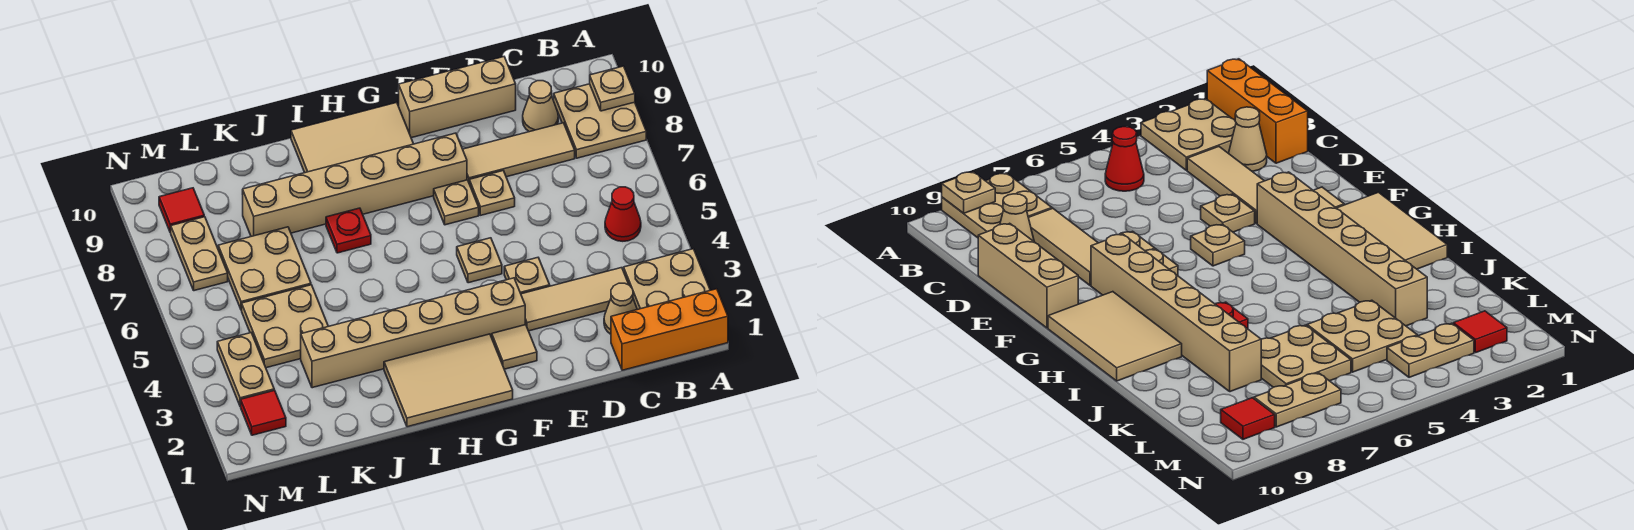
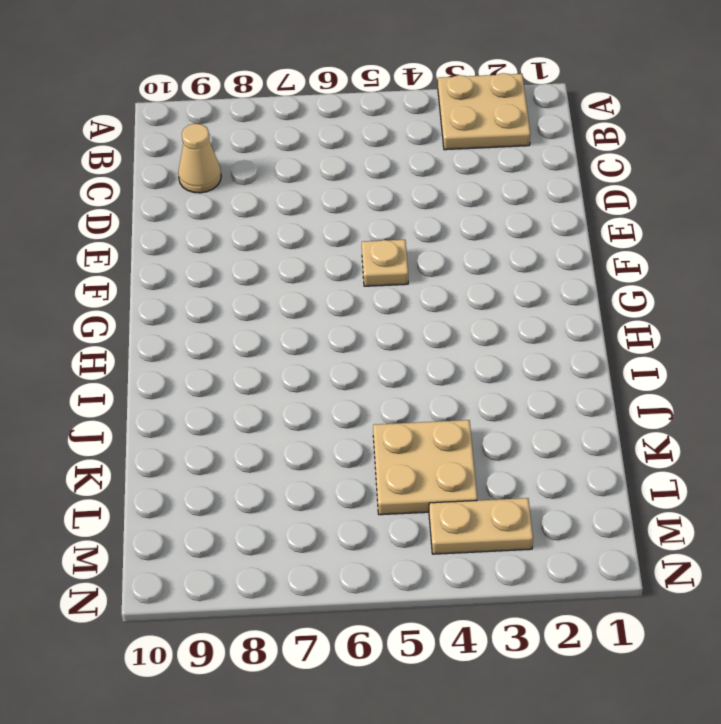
none -> orange brick A1:C1 level 1
none -> tan plate A8:B9 level 1
none -> red cone B5 level 1

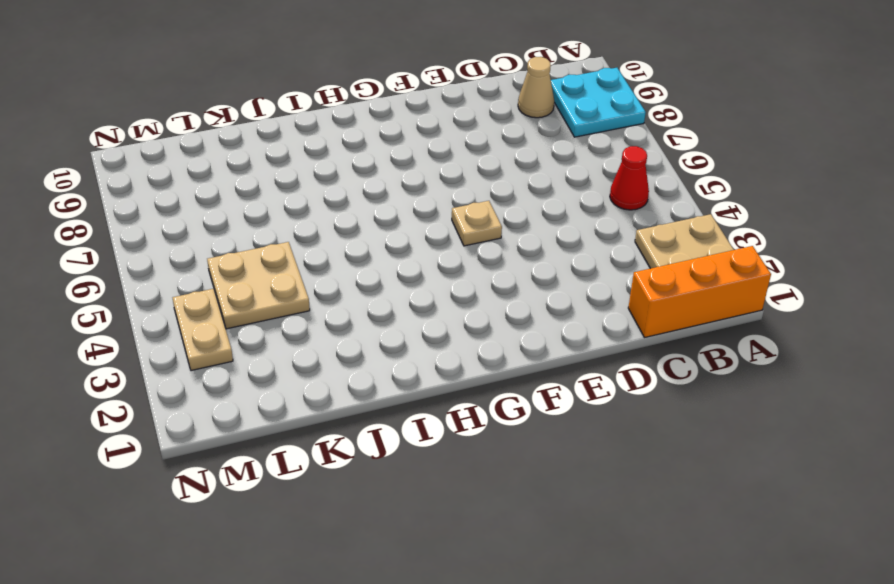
cyan plate A8:B9 level 1 -> tan plate A8:B9 level 1
none -> tan cone C2 level 1
none -> tan tile C3:E3 level 1
none -> tan tile C8:E8 level 1

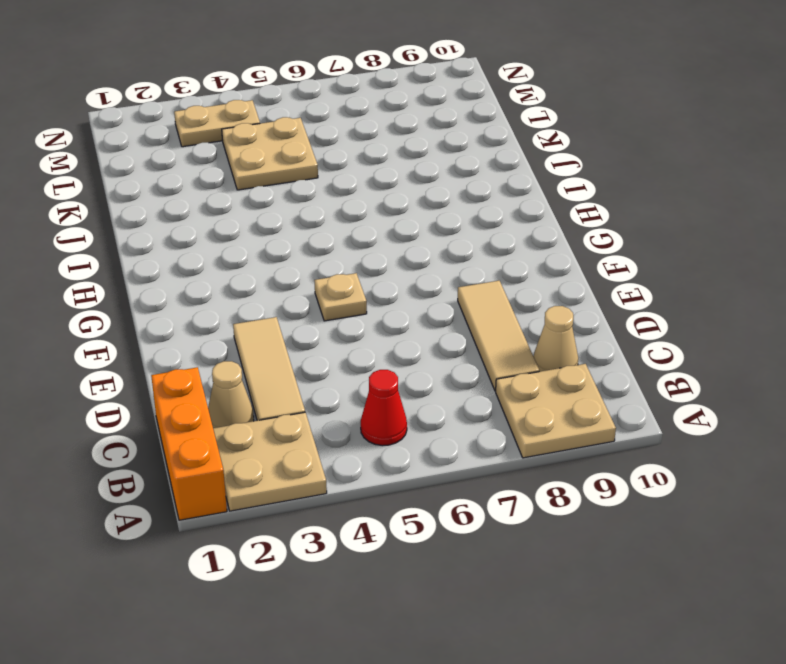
none -> tan brick D10:F10 level 1
none -> tan plate E4 level 1
none -> tan plate E7 level 1

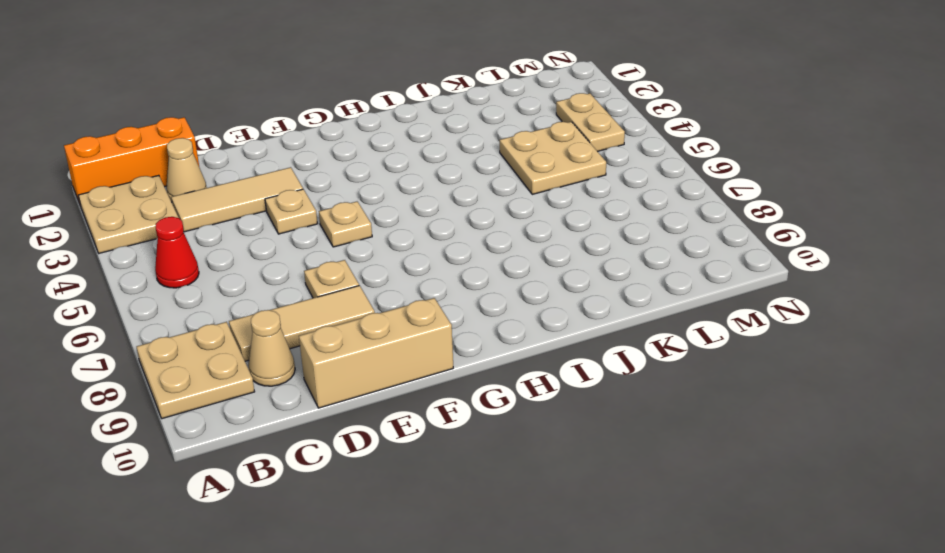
none -> tan tile F2 level 1
none -> tan brick F3:K3 level 1
none -> tan plate F7 level 1

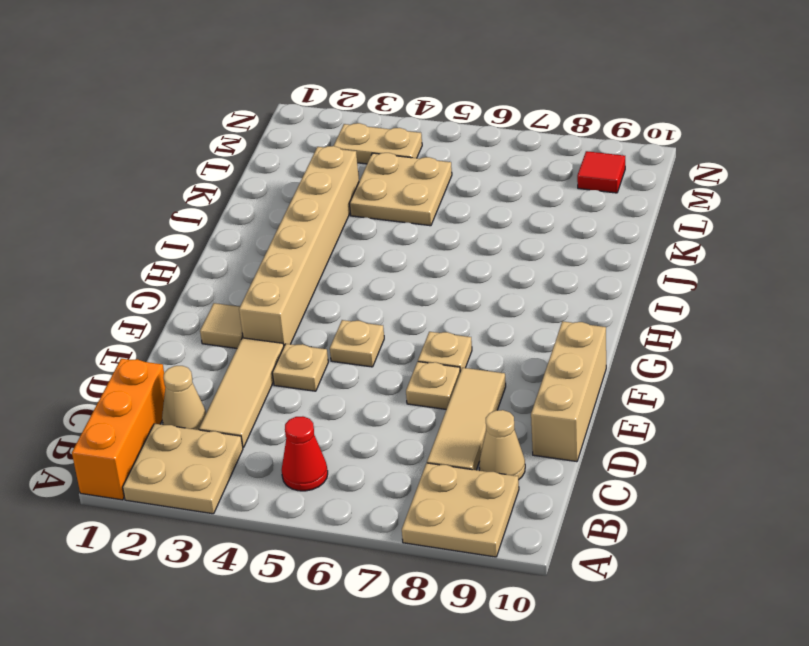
none -> tan brick F8:K8 level 1
none -> tan tile G1:I2 level 1
none -> tan tile G9:I10 level 1

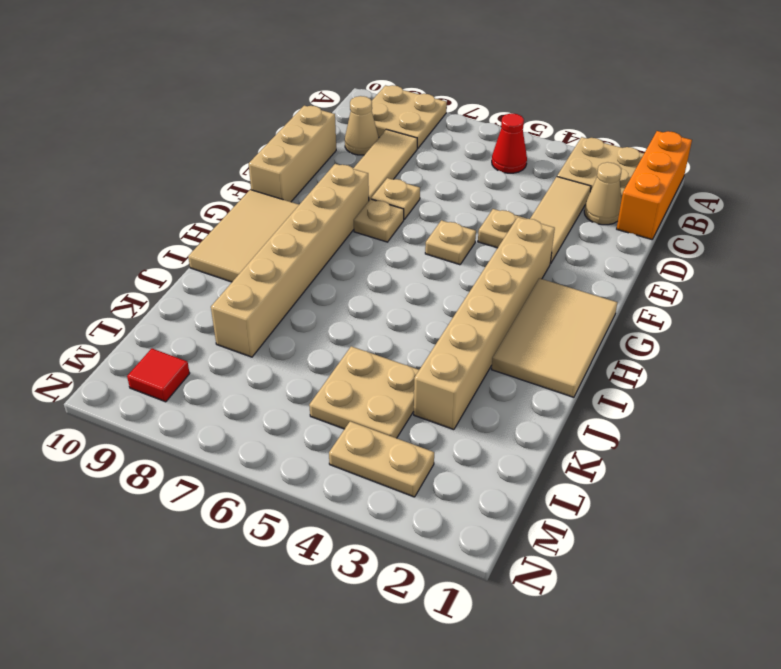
none -> tan tile F2 level 1
none -> red plate I7 level 1
none -> tan plate K6:L7 level 1

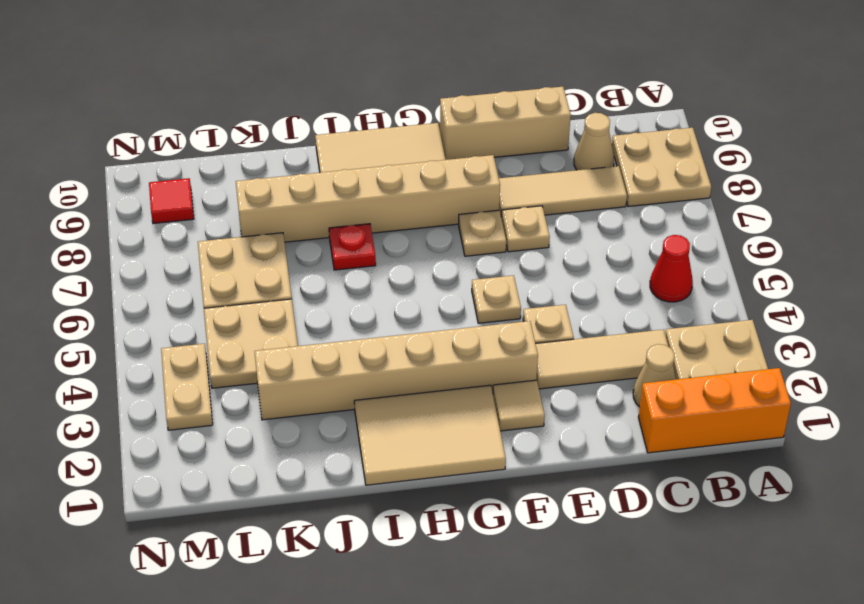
none -> red tile M2 level 1
none -> tan plate M7:M8 level 1
none -> tan plate A9 level 2

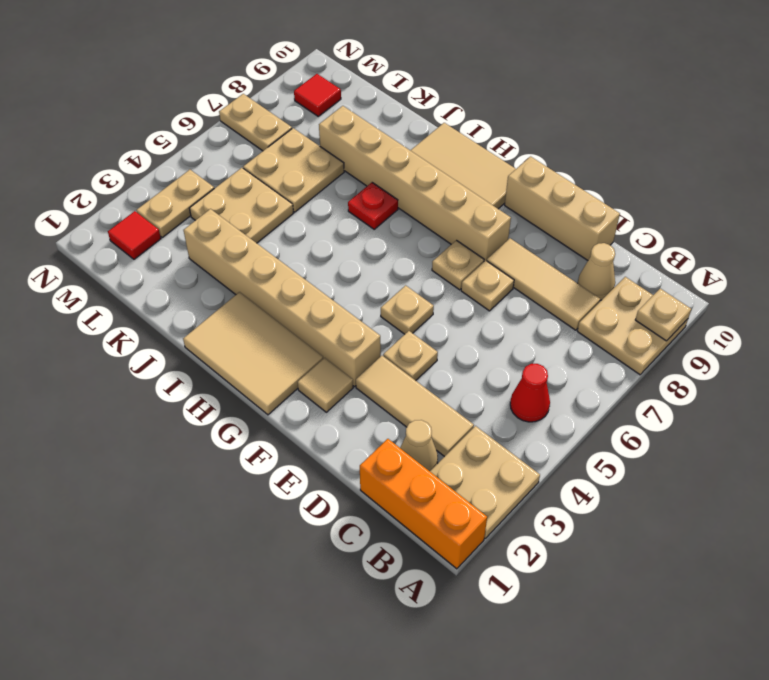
tan plate M7:N7 level 1 -> tan plate M7:M8 level 1

